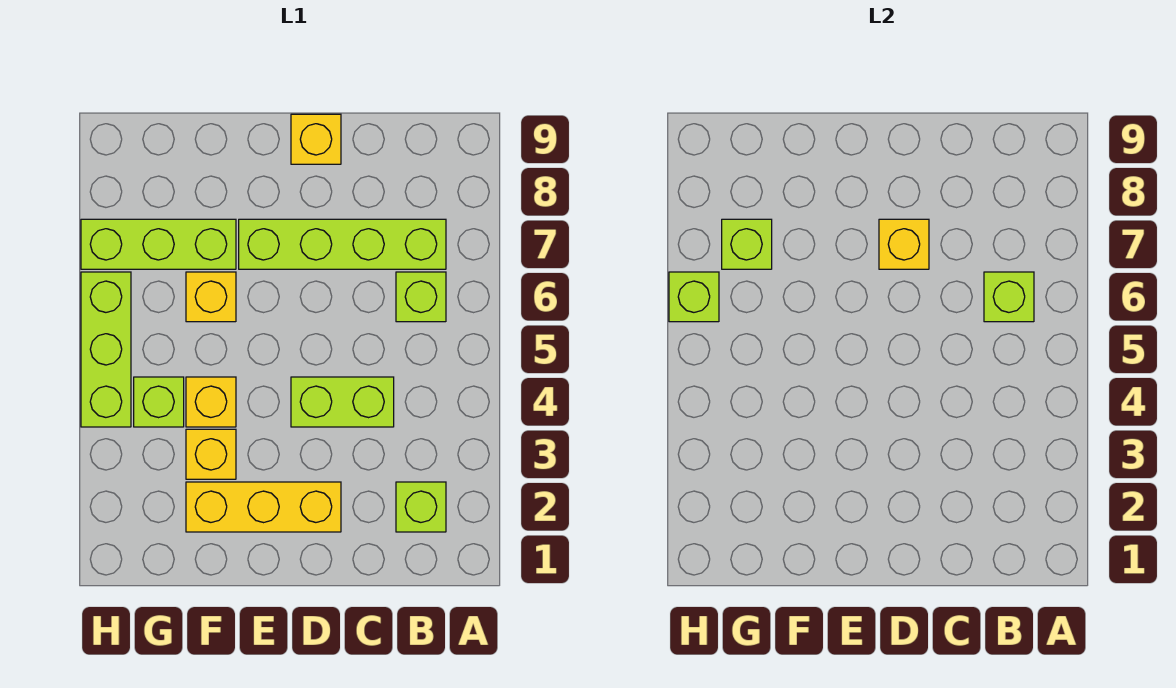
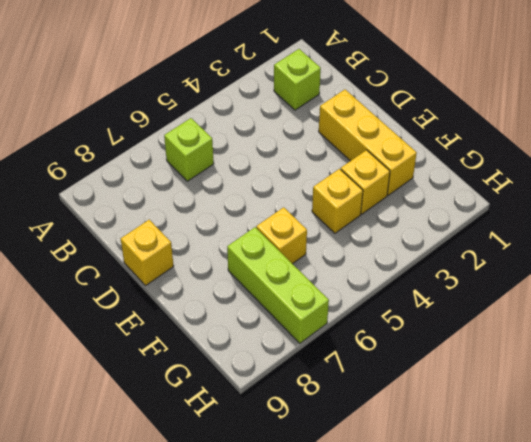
none -> lime brick B7:E7 level 1
none -> lime brick C4:D4 level 1
none -> lime brick G4 level 1

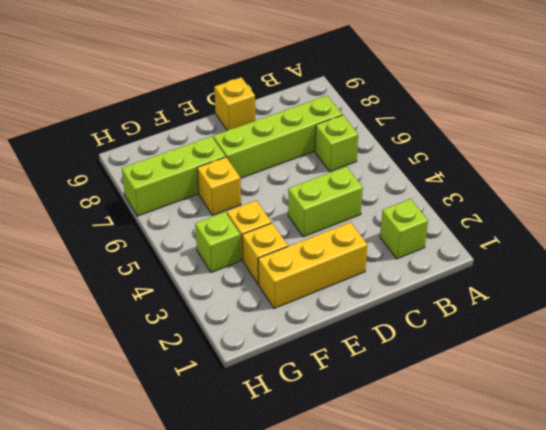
none -> lime brick H4:H6 level 1
none -> lime brick B6 level 2
none -> yellow brick D7 level 2

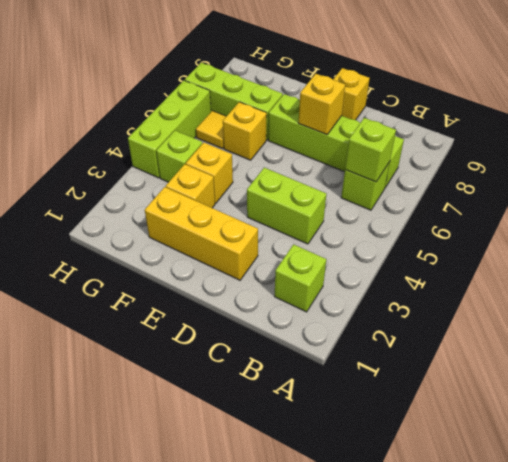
yellow tile G6 level 1 -> none
none -> lime brick G7 level 2
none -> lime brick H6 level 2

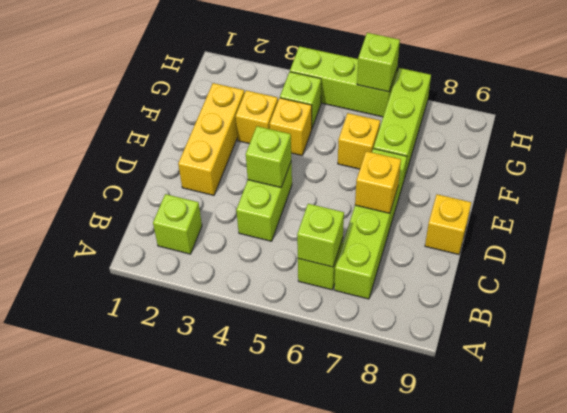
lime brick D4 level 2 -> lime brick G7 level 2

